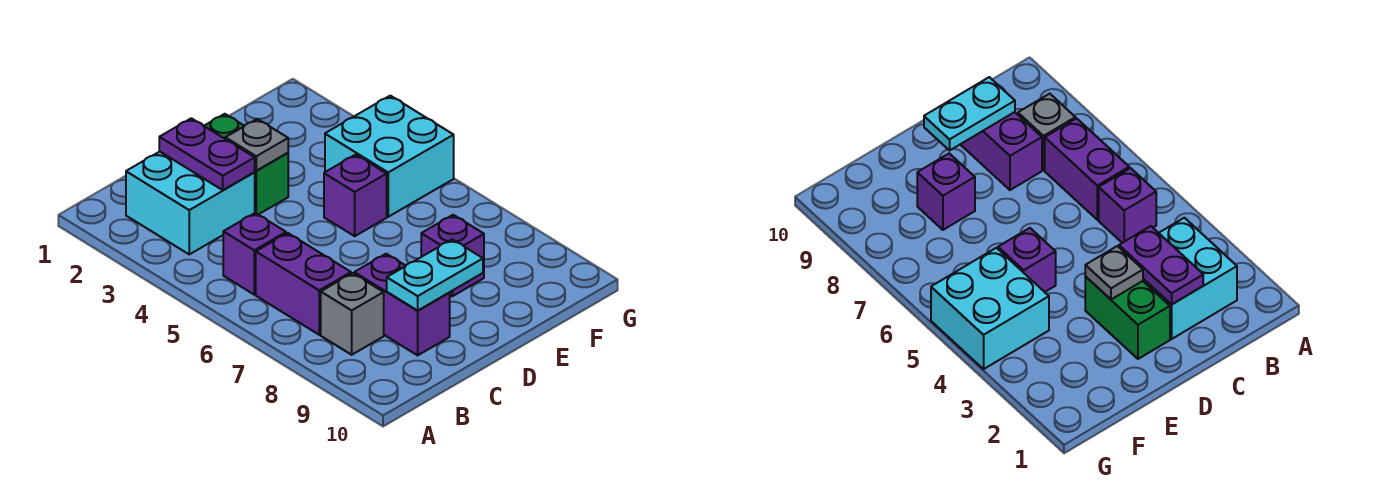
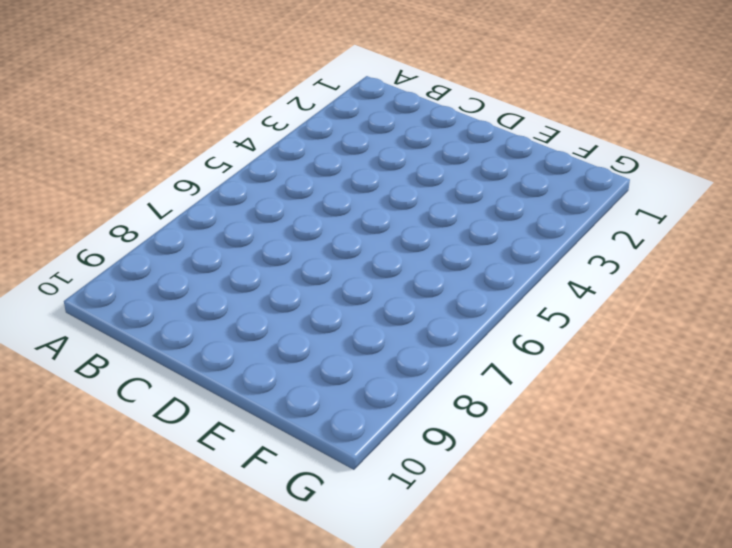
none -> cyan brick B2:C3 level 1
none -> purple brick B5 level 1
none -> purple brick B6:B7 level 1

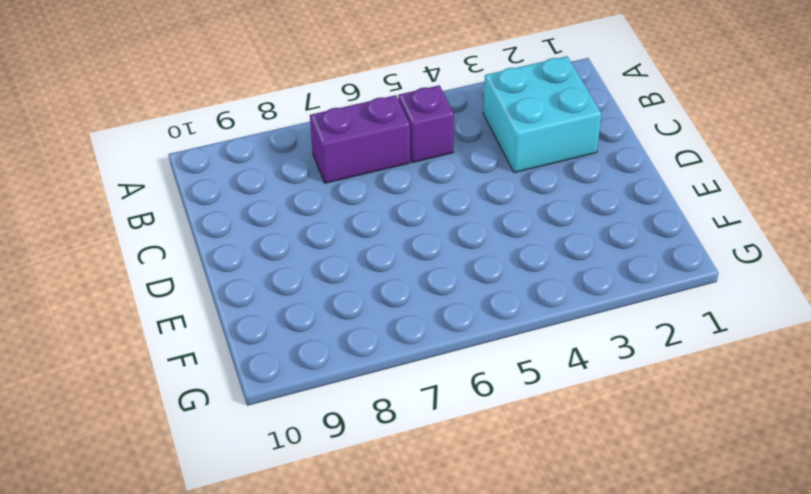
none -> grey brick B8 level 1
none -> purple brick C8:C9 level 1
none -> green brick D2:D3 level 1

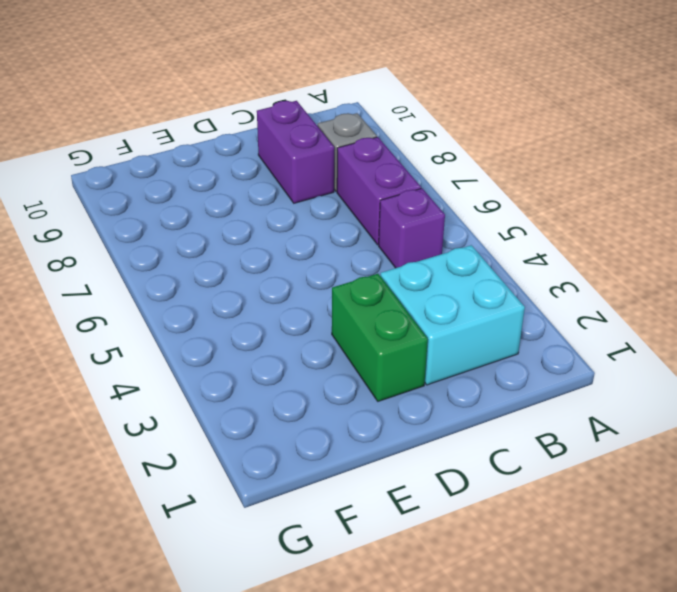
none -> purple brick E5 level 1
none -> purple brick E8 level 1
none -> cyan brick F4:G5 level 1

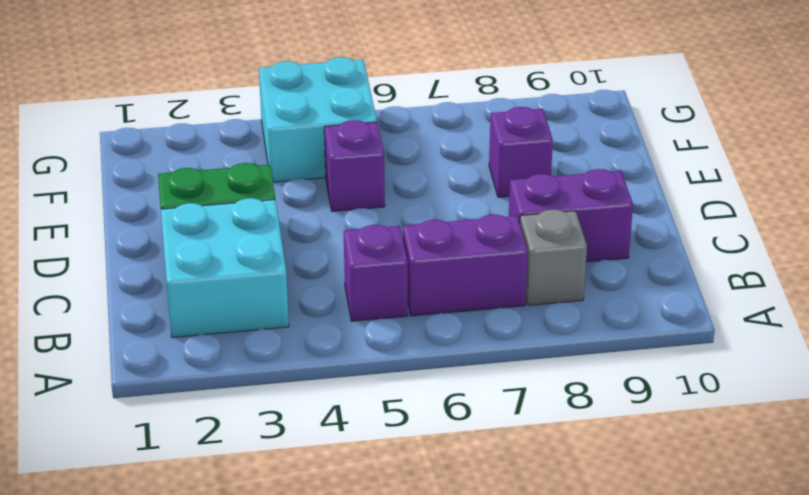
none -> purple plate C2:C3 level 2
none -> cyan plate C9:D9 level 2
none -> grey plate D3 level 2

